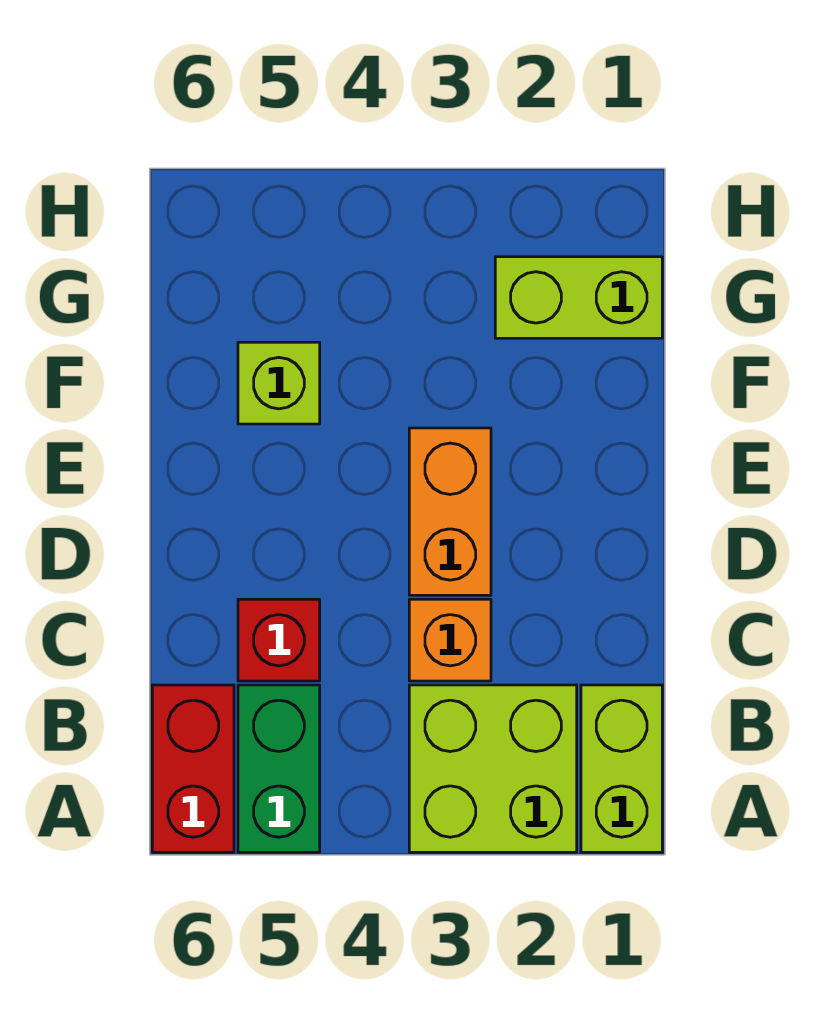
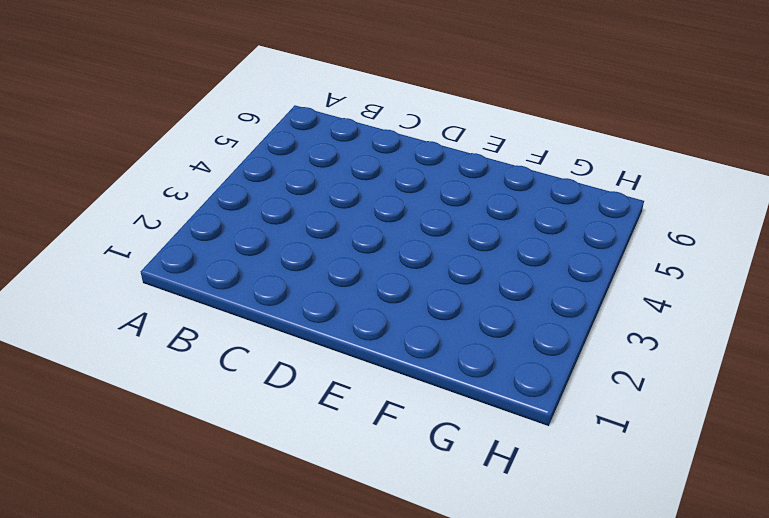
none -> lime brick A1:B1 level 1
none -> lime brick A2:B3 level 1

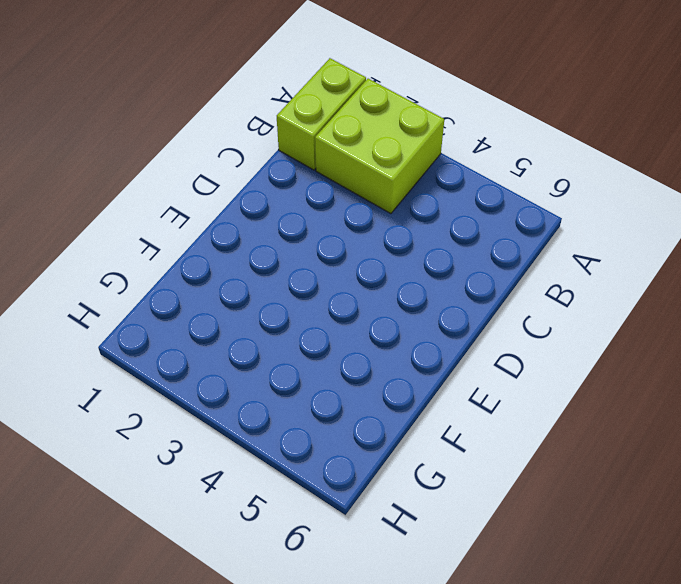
none -> green brick A5:B5 level 1
none -> red brick A6:B6 level 1

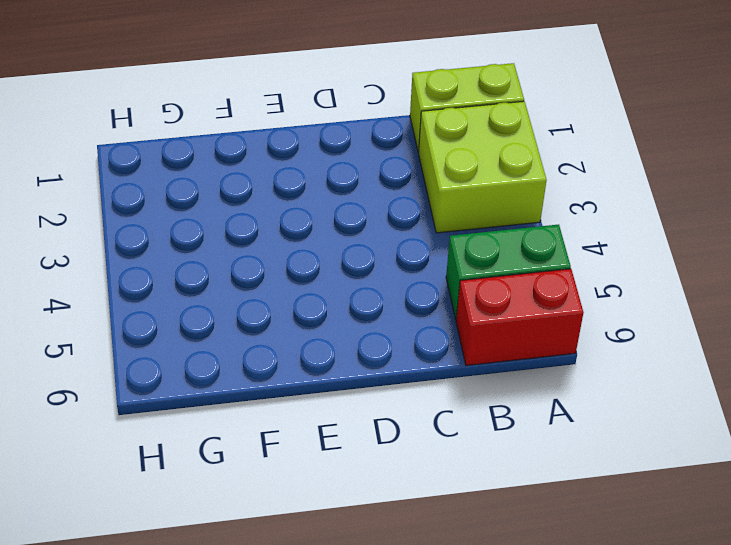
none -> orange brick C3 level 1
none -> red brick C5 level 1

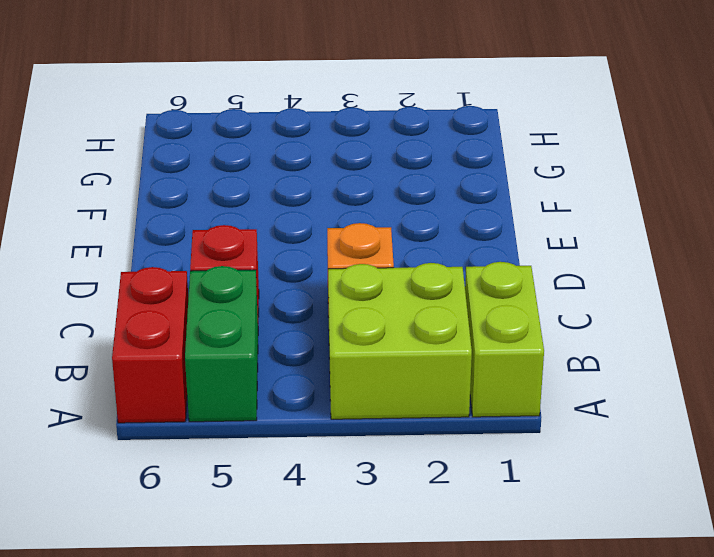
none -> orange brick D3:E3 level 1
none -> lime brick F5 level 1

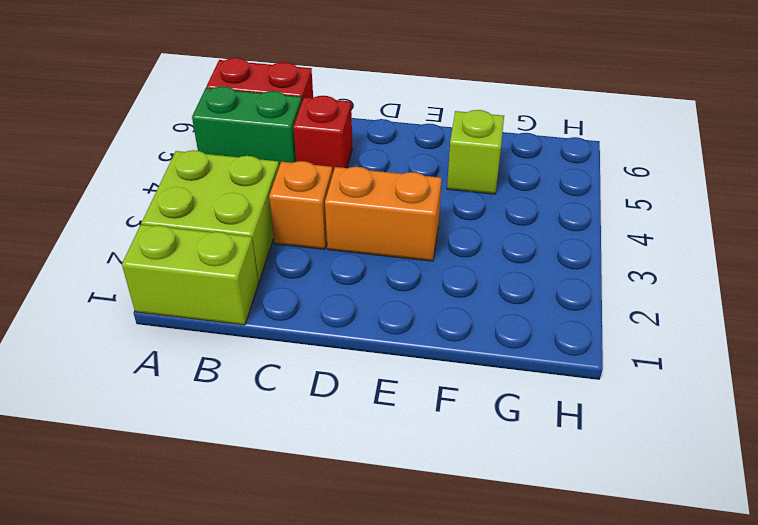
none -> lime brick G1:G2 level 1

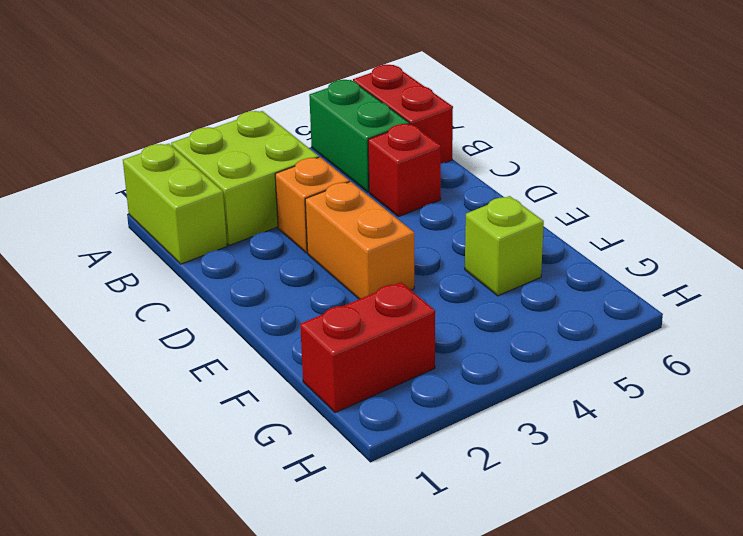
red brick G1:G2 level 1 -> lime brick G1:G2 level 1

